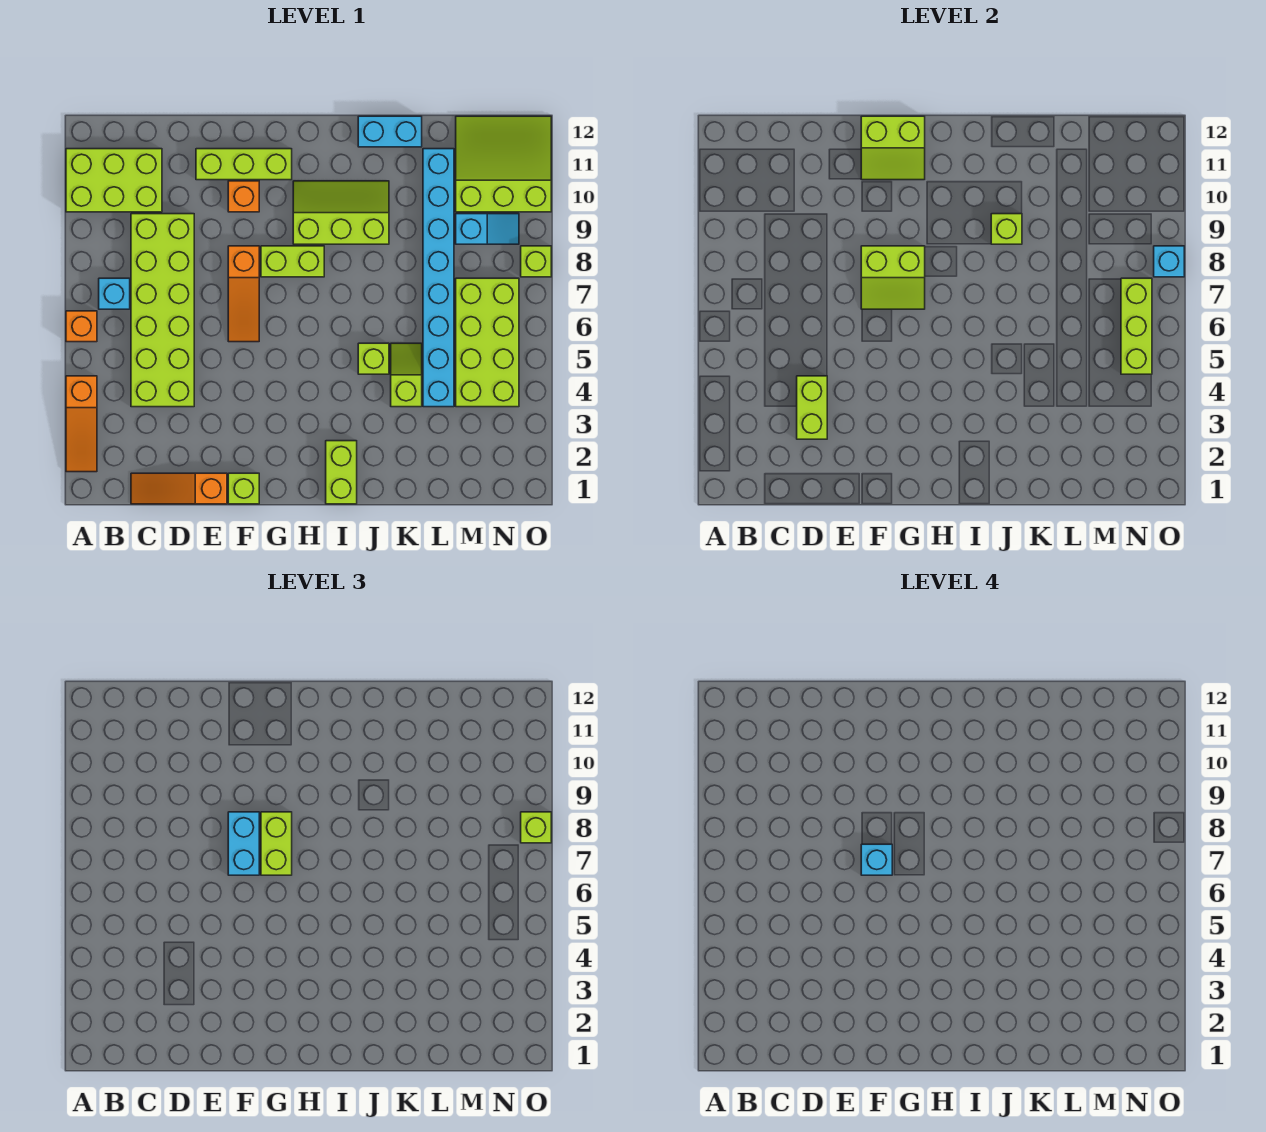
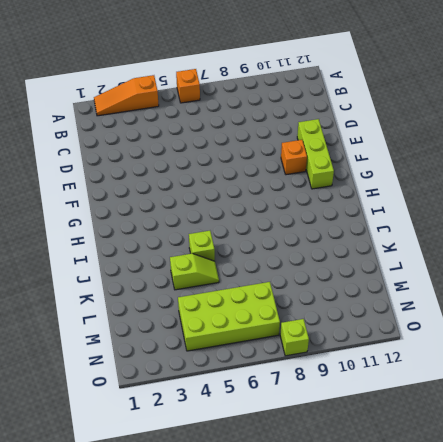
none -> lime brick A10:C11 level 1
none -> cyan brick B7 level 1
none -> orange slope C1:E1 level 1 top E
none -> lime brick C4:D9 level 1

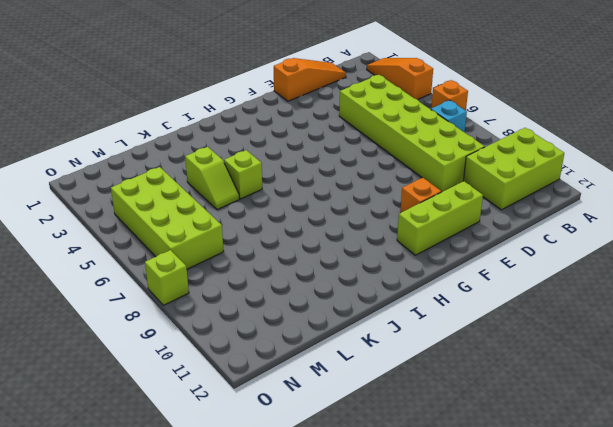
none -> lime brick F1 level 1
none -> orange slope F6:F8 level 1 top 8
none -> lime brick G8:H8 level 1
none -> lime slope H9:J10 level 1 top 9

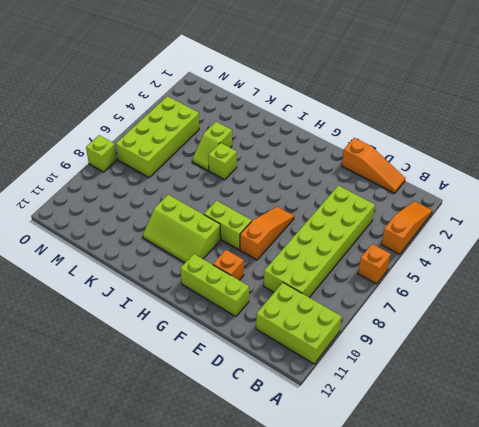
none -> cyan brick B7 level 1
none -> lime brick F1 level 1
none -> lime brick I1:I2 level 1
none -> cyan brick J12:K12 level 1

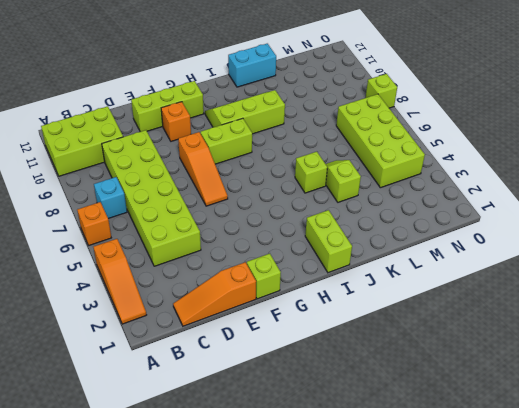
none -> cyan brick L4:L11 level 1
none -> cyan slope M9:N9 level 1 top M
none -> lime slope M10:O12 level 1 top 10
none -> lime brick D3:D4 level 2

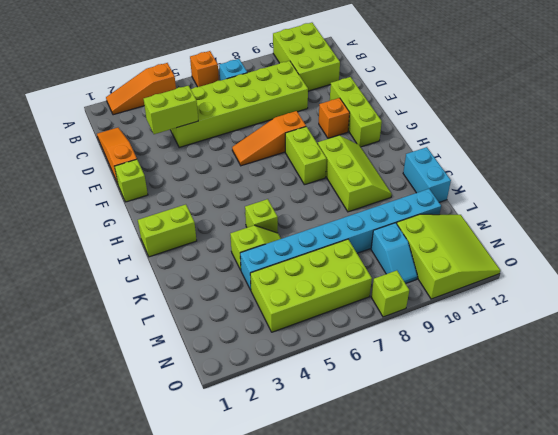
none -> lime slope F7:G8 level 2 top 8
none -> lime slope F11:G12 level 2 top 12
none -> lime brick J9 level 2
none -> lime brick N5:N7 level 2

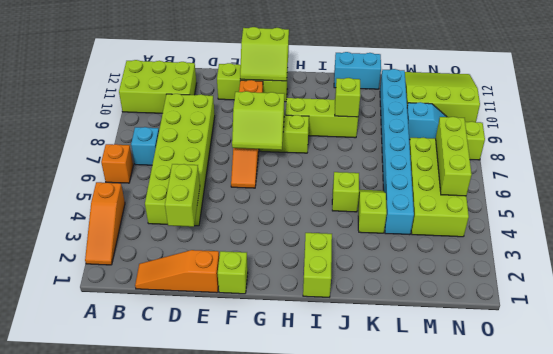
none -> cyan brick O8 level 2
none -> cyan brick F7:F8 level 3
none -> lime brick G7:G8 level 3
none -> lime brick O8 level 3

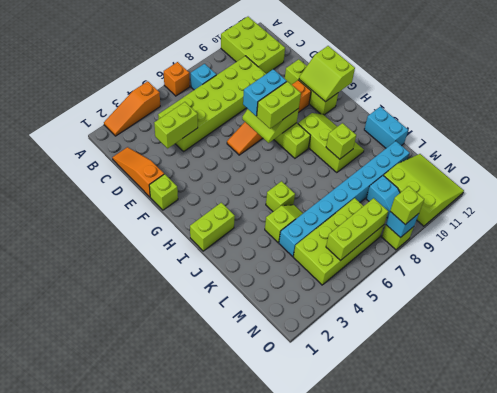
none -> cyan brick F7 level 4

